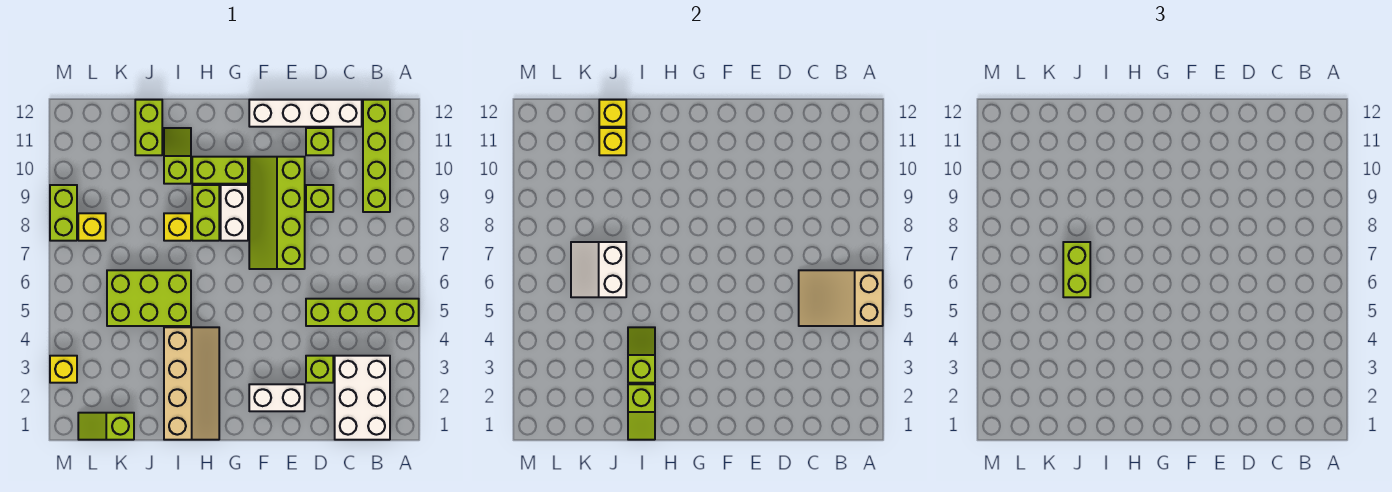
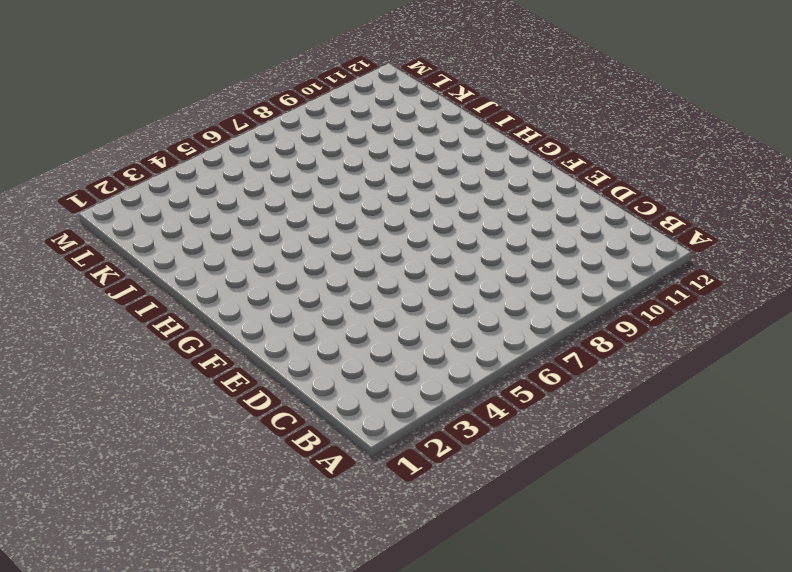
none -> lime brick A5:D5 level 1
none -> white brick B1:C3 level 1
none -> lime brick B9:B12 level 1

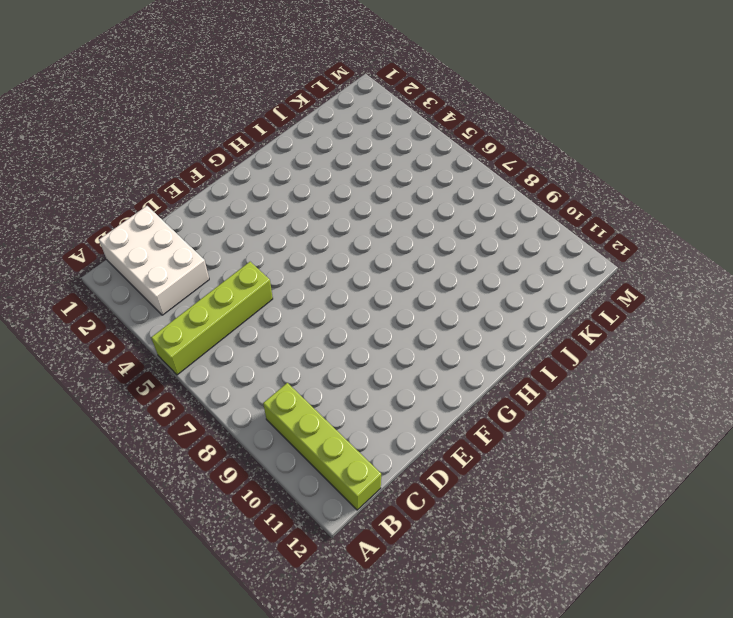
none -> white brick C12:F12 level 1
none -> lime brick D3 level 1
none -> lime brick D9 level 1

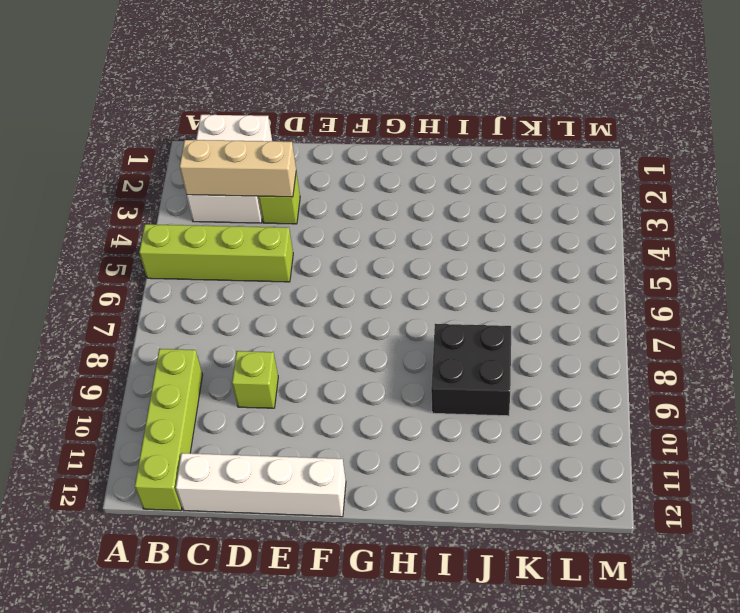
tan brick B3:D3 level 2 -> none
black brick I8:J9 level 1 -> yellow brick I8 level 1
none -> lime brick D11 level 1
none -> white brick E2:F2 level 1
none -> lime slope E7:F10 level 1 top E

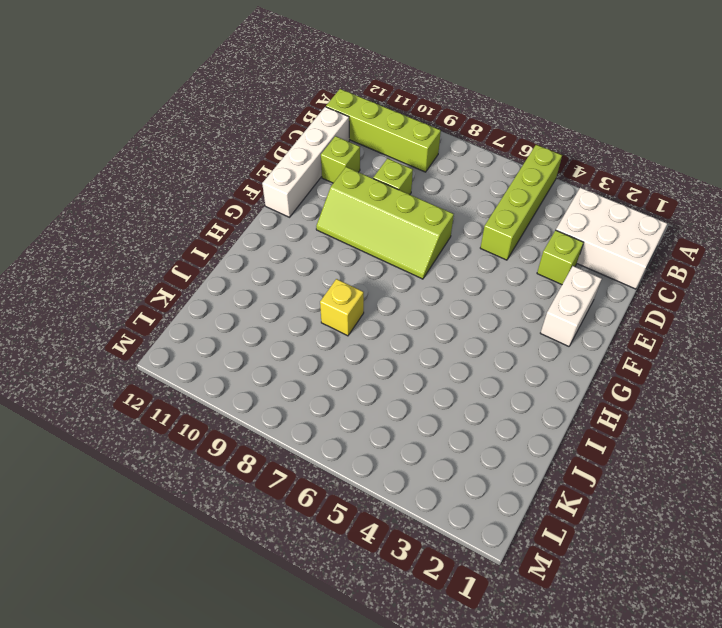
none -> white brick G8:G9 level 1
none -> lime brick G10:H10 level 1
none -> tan slope H1:I4 level 1 top I

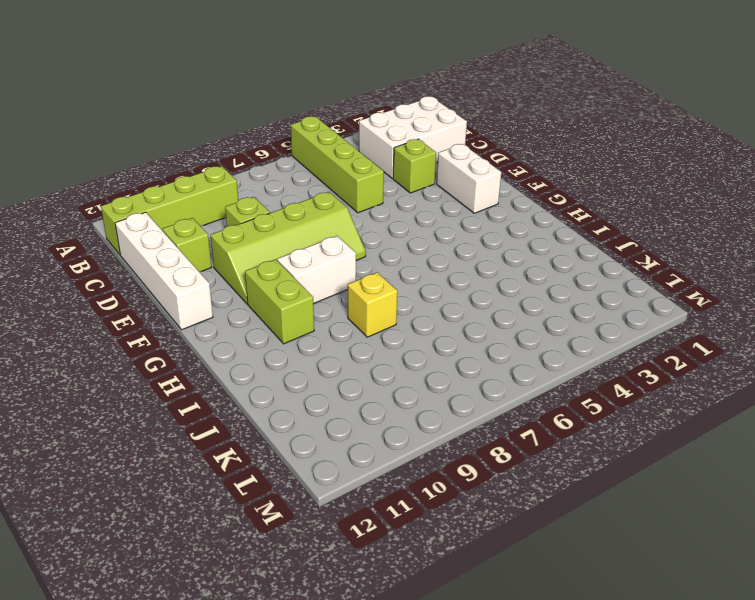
none -> tan slope H1:I4 level 1 top I
none -> lime brick H8:H9 level 1
none -> lime brick I5:K6 level 1

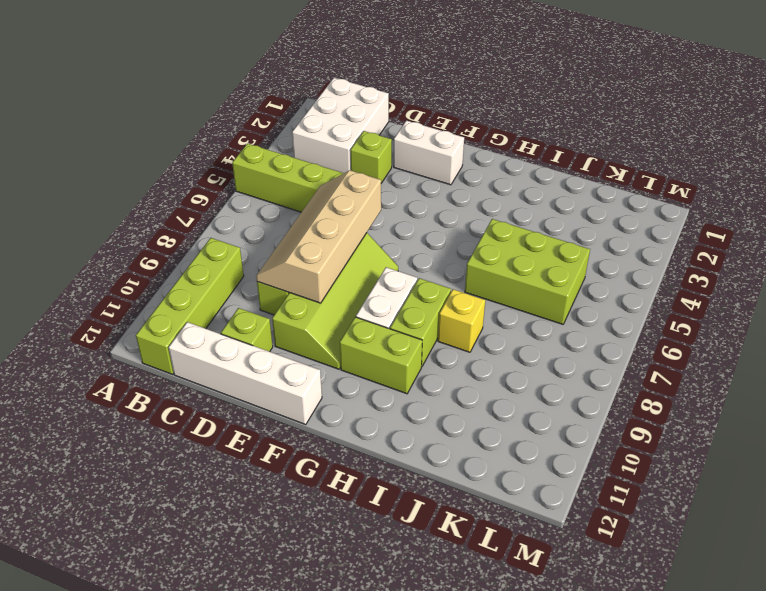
tan slope D6:E9 level 2 top E -> tan slope H1:I4 level 1 top I
none -> lime slope I10:I11 level 1 top 10
none -> lime brick J11:J12 level 1
none -> lime slope K1:L1 level 1 top K

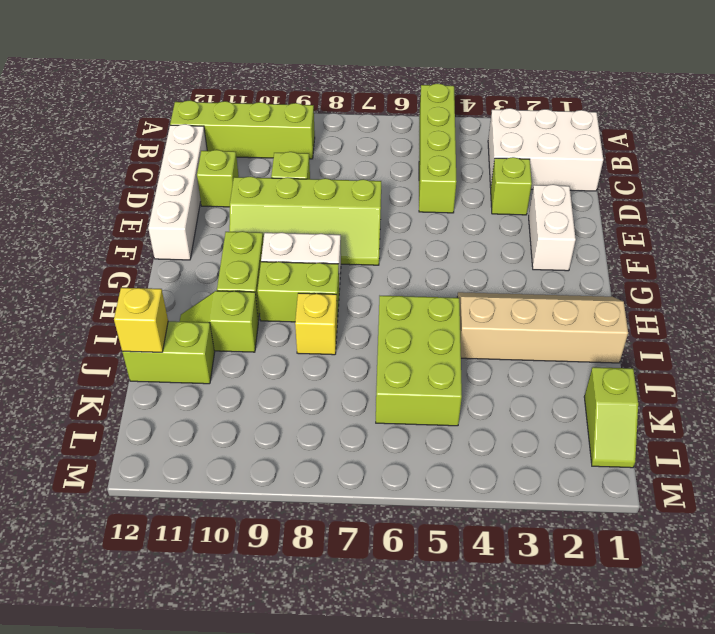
none -> yellow brick L8 level 1
none -> yellow brick M3 level 1
none -> lime brick M8:M9 level 1

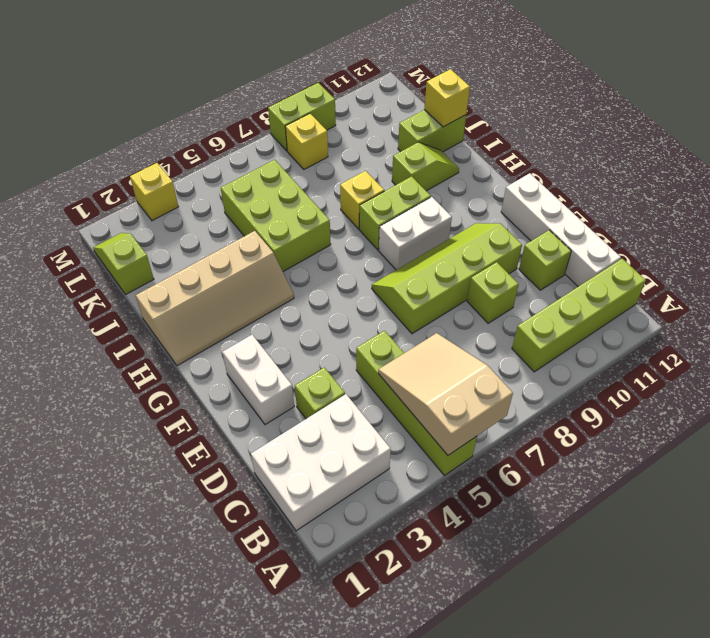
none -> lime brick G10:H10 level 1
none -> lime slope I1:I2 level 2 top 2
none -> lime slope I3:I4 level 2 top 3

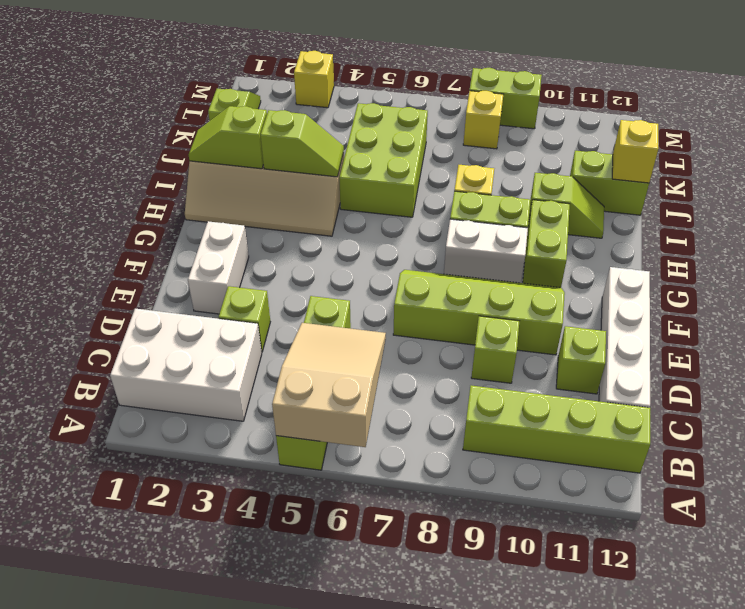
none -> white slope J6:K7 level 2 top J
none -> yellow brick J11 level 2
none -> lime brick J6:J7 level 3

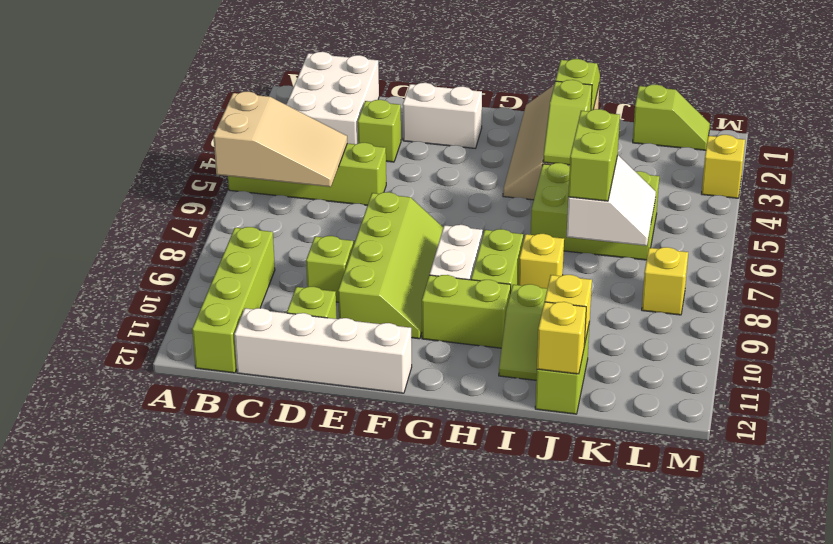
none -> lime brick M8:M9 level 1

